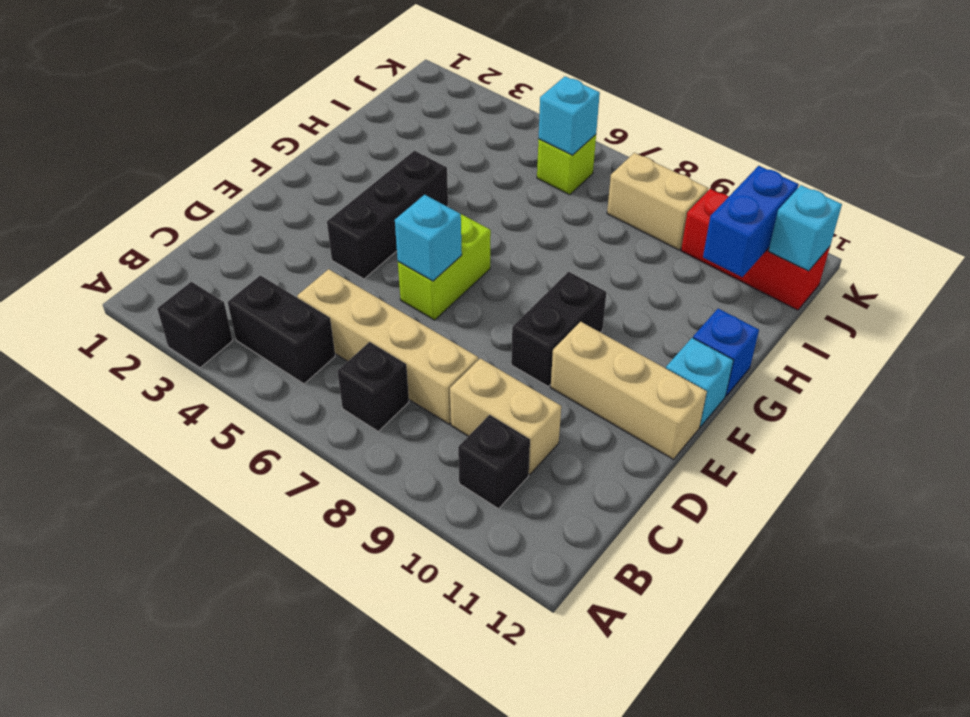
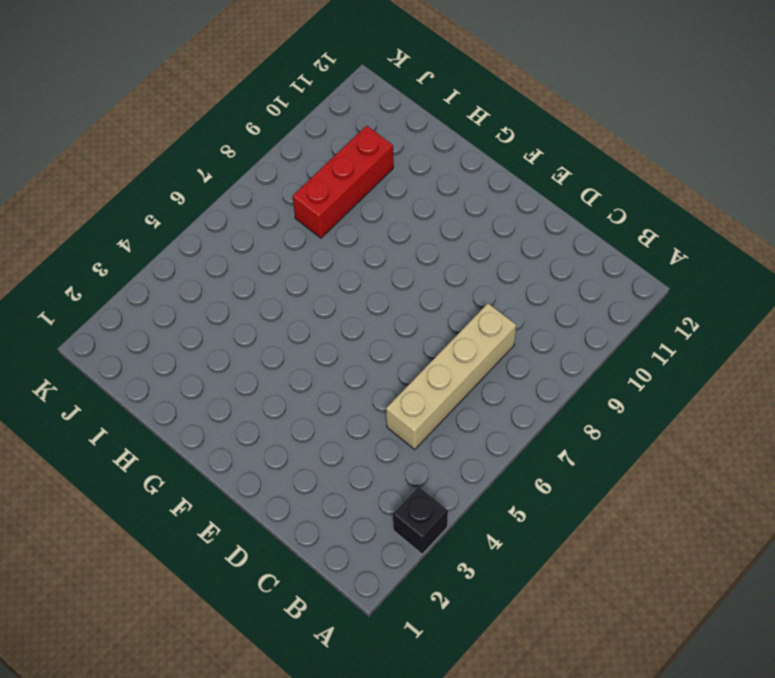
red brick I8:I10 level 1 -> red brick J10:J12 level 1
none -> black brick B4:B5 level 1
none -> black brick B7 level 1
none -> black brick B10 level 1

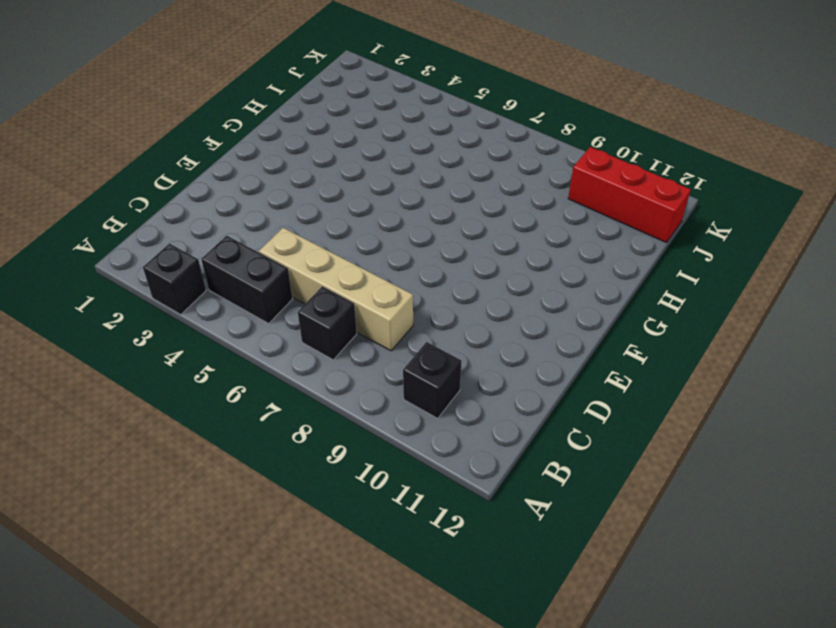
none -> tan brick C9:C10 level 1
none -> black brick E4:G4 level 1
none -> lime brick E6:F6 level 1

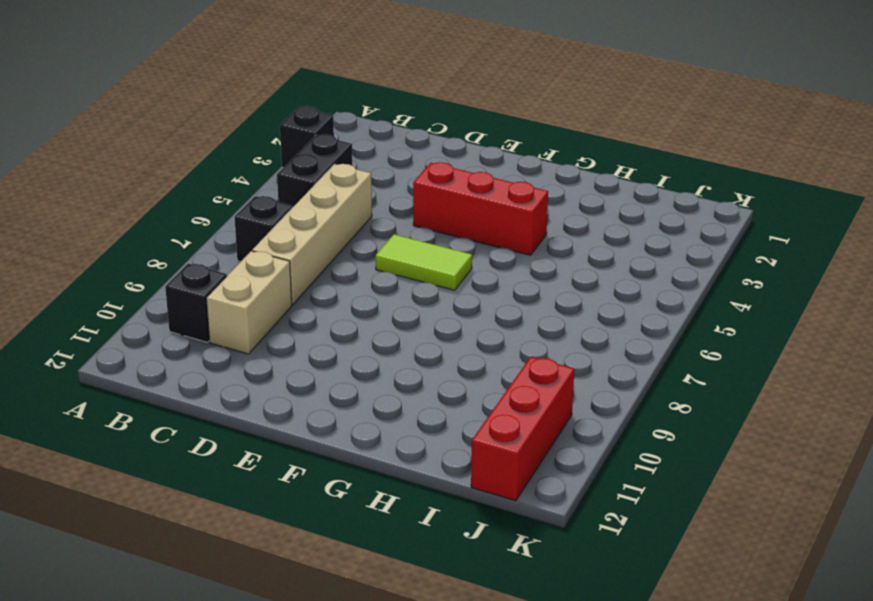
red brick E4:G4 level 1 -> black brick E4:G4 level 1
lime tile E6:F6 level 1 -> lime brick E6:F6 level 1
none -> black brick E9:F9 level 1
none -> tan brick E10:E12 level 1
none -> cyan brick F12 level 1

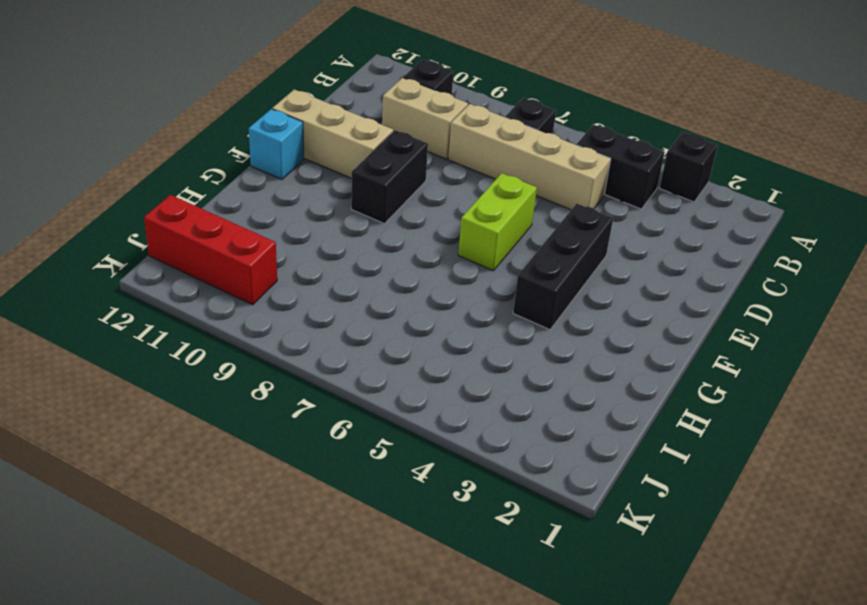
none -> blue brick G12 level 1
none -> lime brick J6 level 1
none -> tan brick J8:J9 level 1

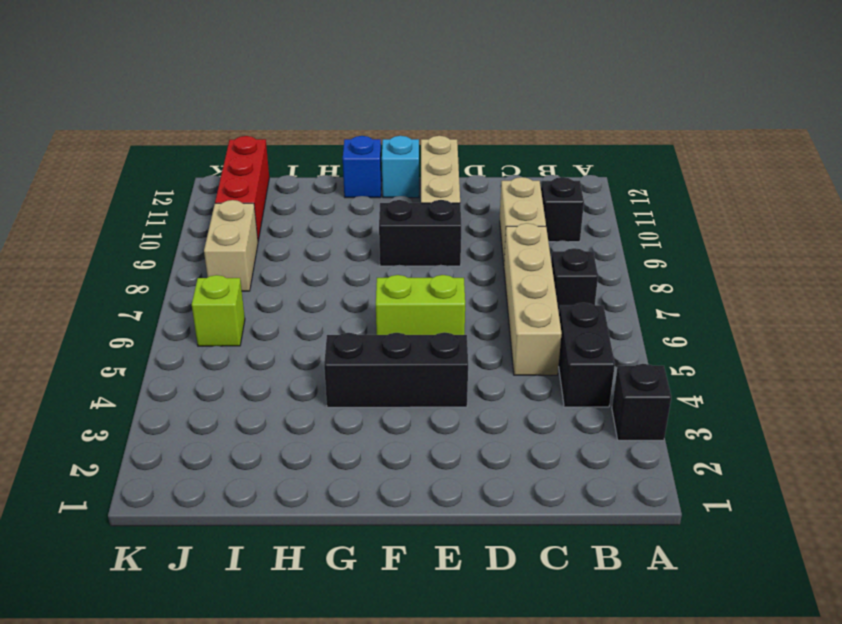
none -> cyan brick E6 level 2
none -> blue brick I11:J11 level 2
none -> cyan brick J6 level 2

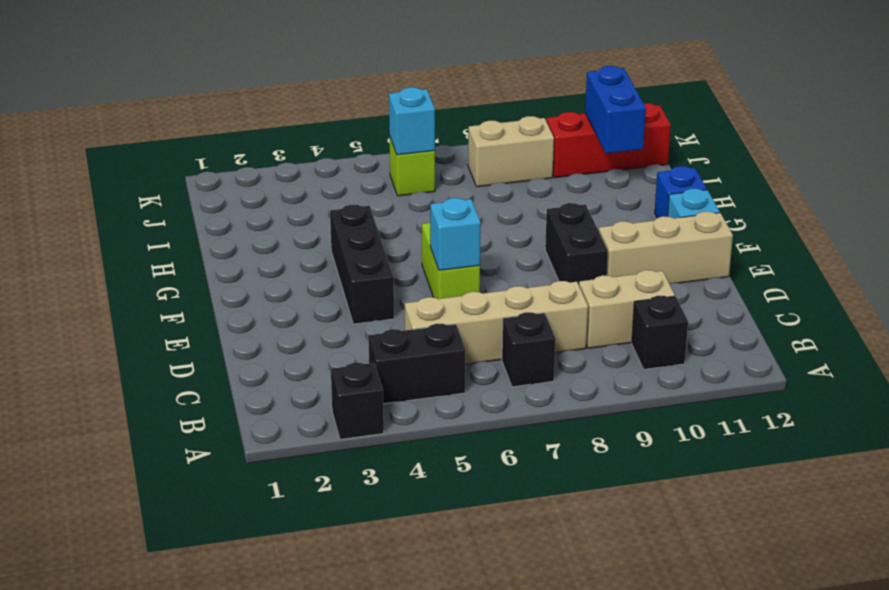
none -> cyan brick J12 level 2

